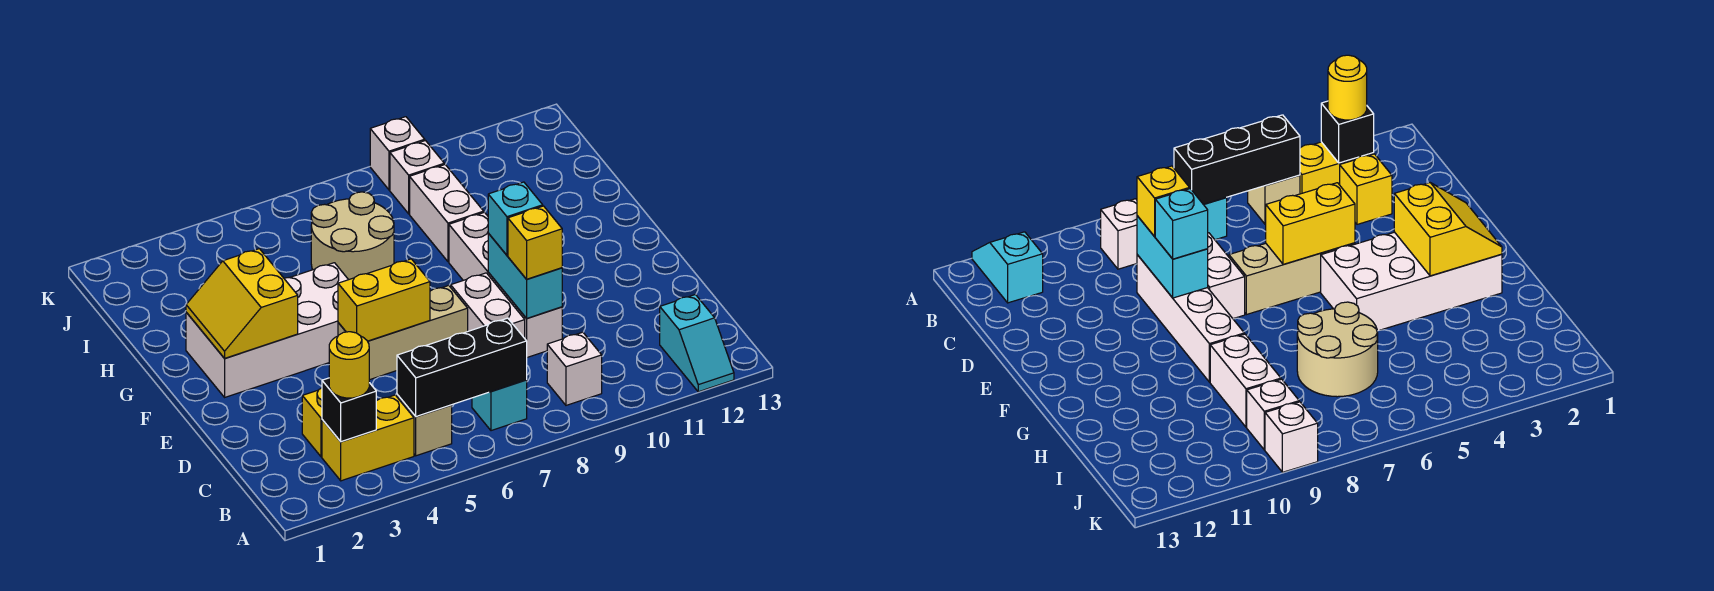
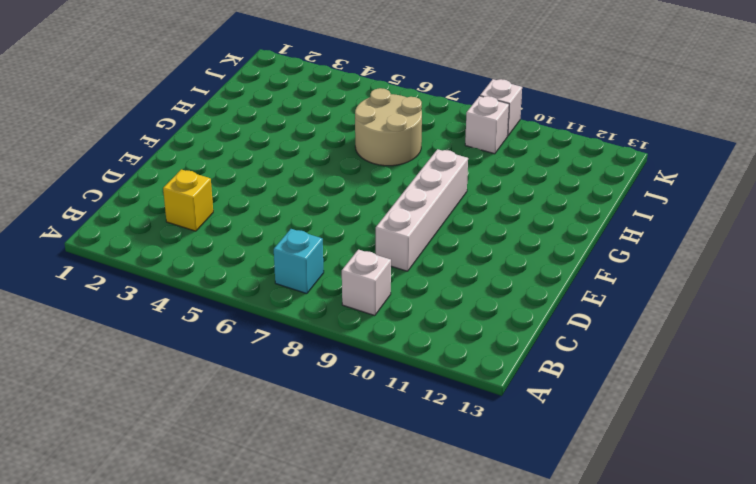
none -> cyan slope A12:B12 level 1 top B
none -> yellow brick B3:B4 level 1
none -> tan brick B5 level 1

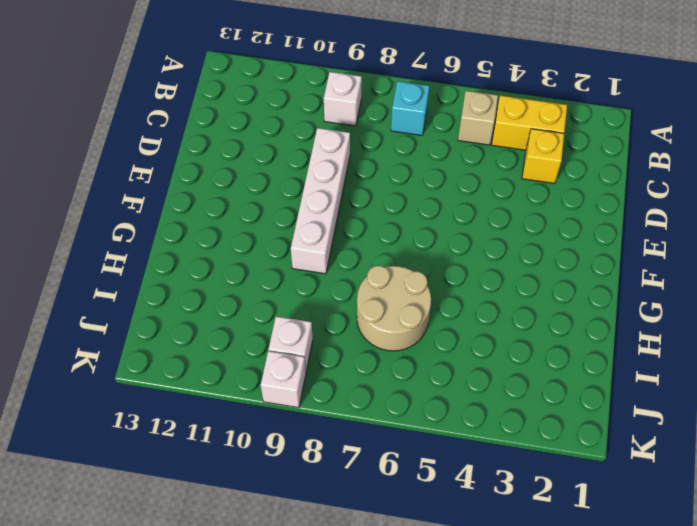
none -> cyan slope A12:B12 level 1 top B
none -> white brick D8:E8 level 1
none -> tan brick E5:E7 level 1

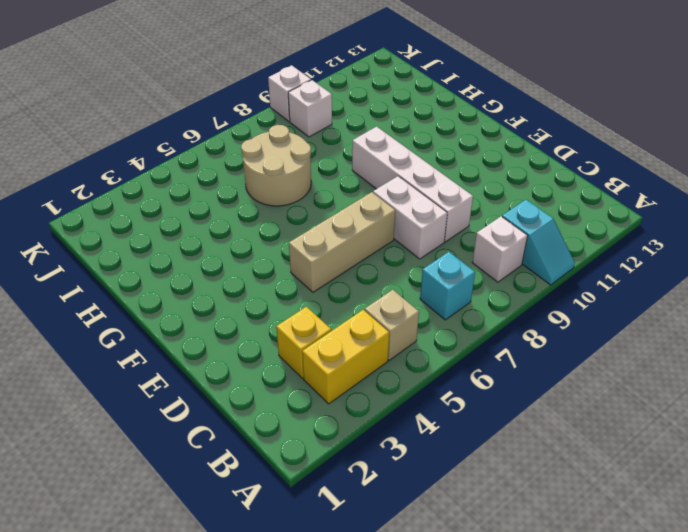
cyan slope A10:B10 level 1 top B -> cyan slope A12:B12 level 1 top B
none -> white brick F2:G5 level 1
none -> white brick H9:I9 level 1
none -> black brick B3 level 2

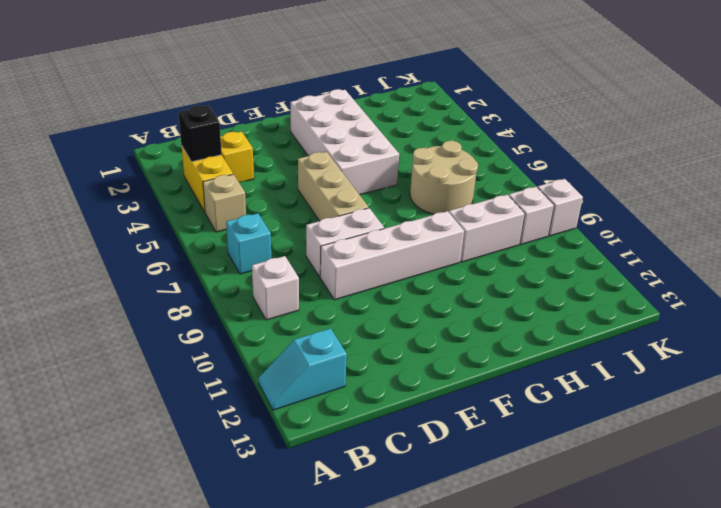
none -> black brick B5:B7 level 2
none -> cyan brick D9:E9 level 2
none -> yellow brick E5:E6 level 2

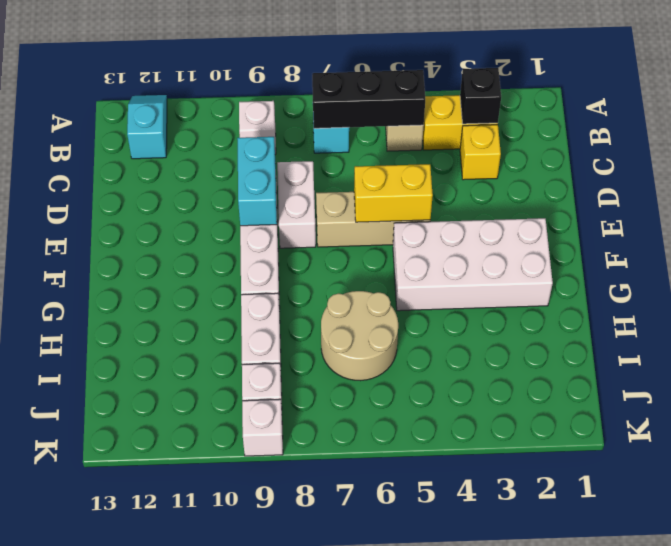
none -> yellow slope F2:G3 level 2 top 3
none -> yellow round brick B3 level 3
none -> yellow brick D9 level 3

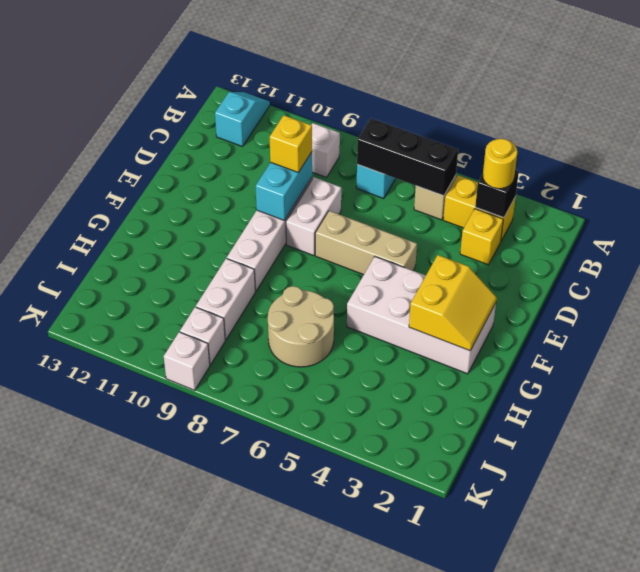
none -> yellow brick E5:E6 level 2
none -> cyan brick E9 level 3

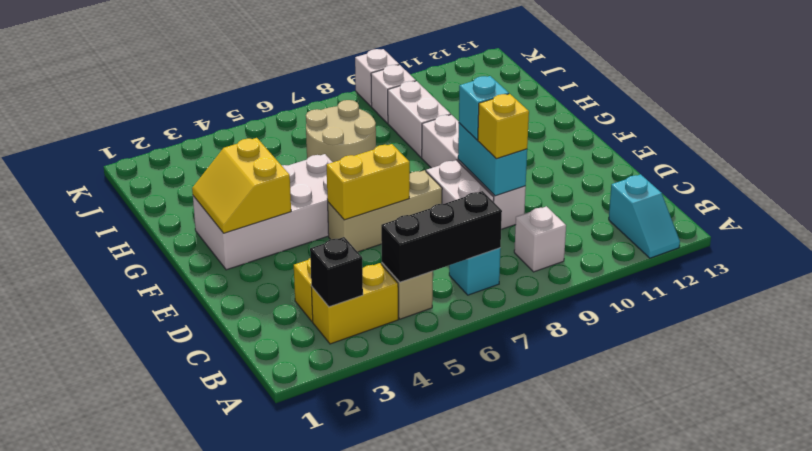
none -> yellow round brick B3 level 3

